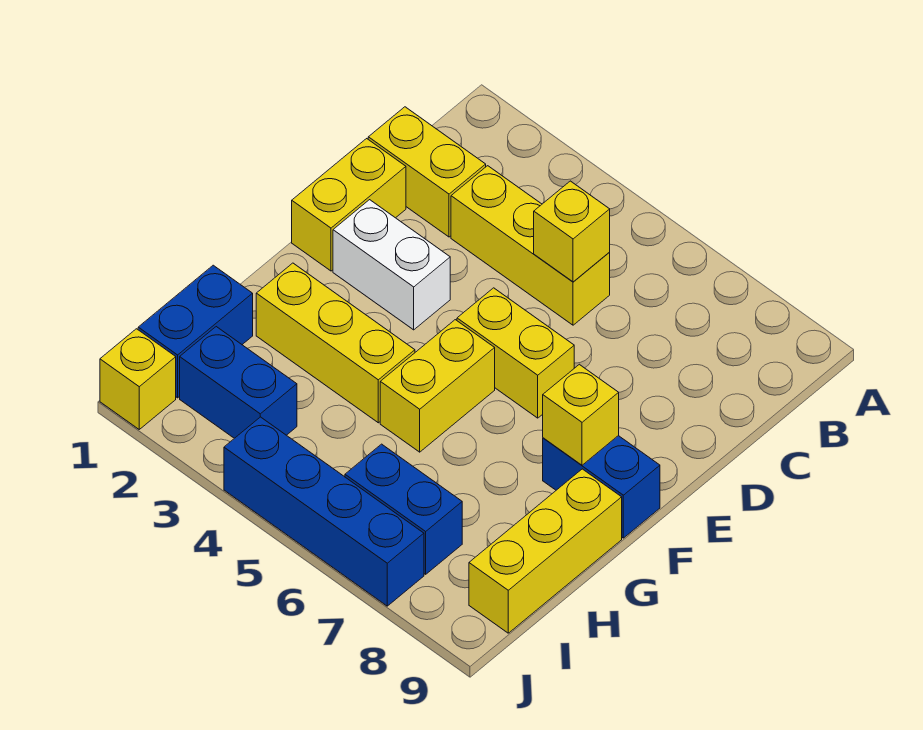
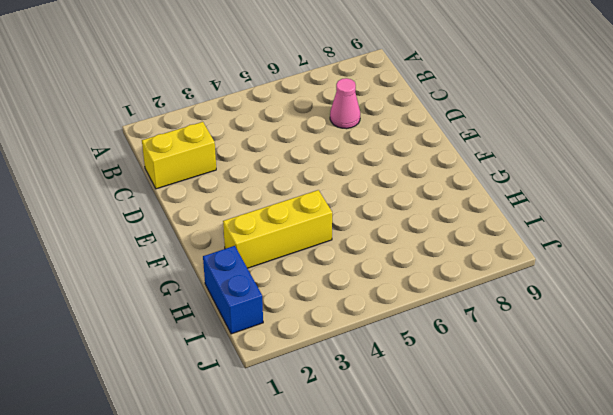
pink cone C7 level 1 -> none
none -> yellow brick C3:C5 level 1
none -> yellow brick D1:E1 level 1
none -> white brick E2:E3 level 1

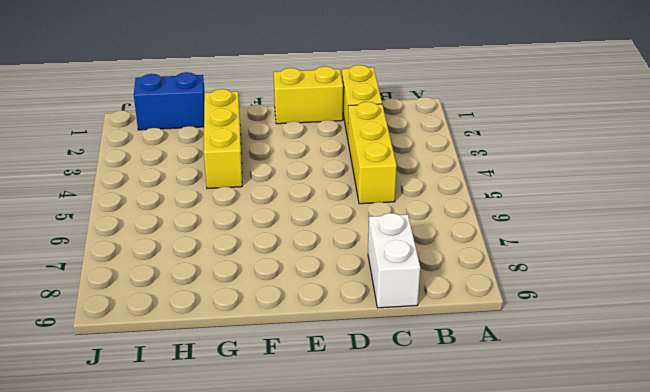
white brick C8:C9 level 1 -> white brick E2:E3 level 1
none -> yellow brick E5:E6 level 1
none -> yellow brick F5:G5 level 1
none -> blue brick F8:F9 level 1

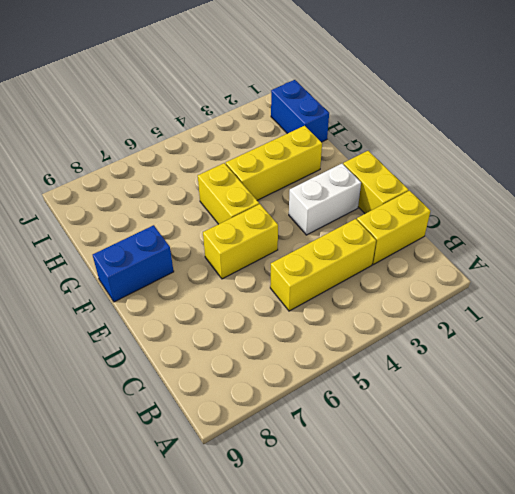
none -> yellow brick G9:I9 level 1
none -> blue brick I2:I3 level 1
none -> blue brick I6:I7 level 1

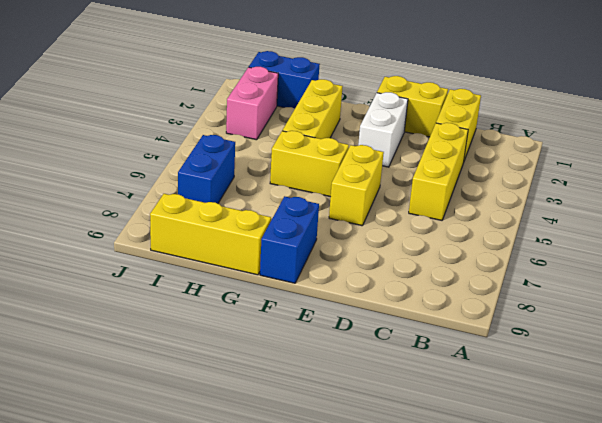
pink brick I2:I3 level 1 -> blue brick I2:I3 level 1
none -> yellow brick J1 level 1
none -> blue brick J4:J7 level 1
none -> yellow brick C5 level 2

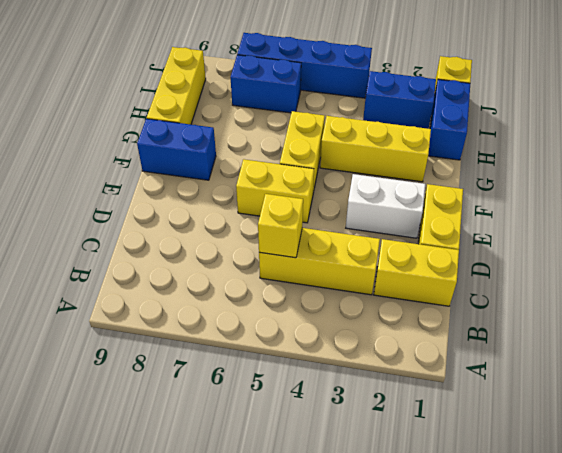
none -> yellow brick F8 level 2

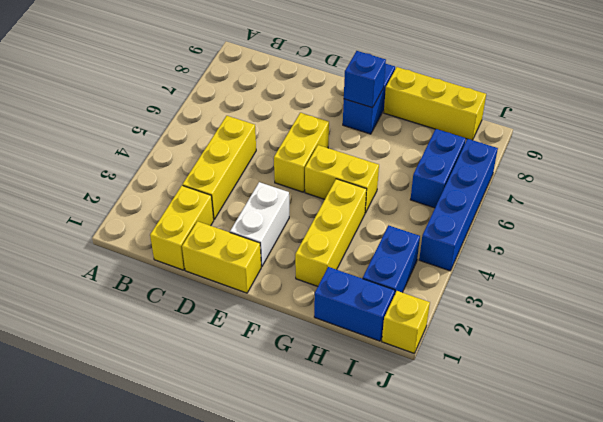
blue brick F8 level 2 -> yellow brick F8 level 2
none -> yellow brick C5 level 2

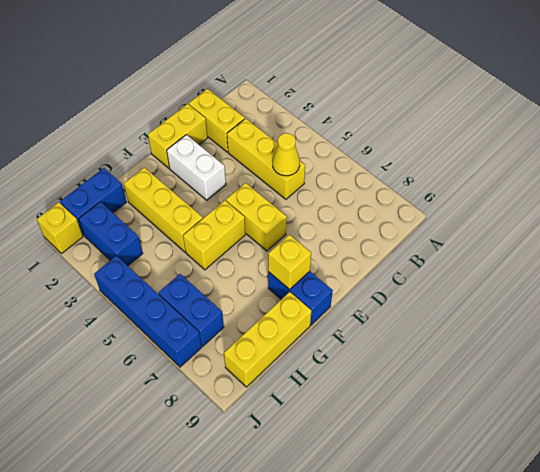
yellow cone C5 level 2 -> yellow brick C5 level 2

